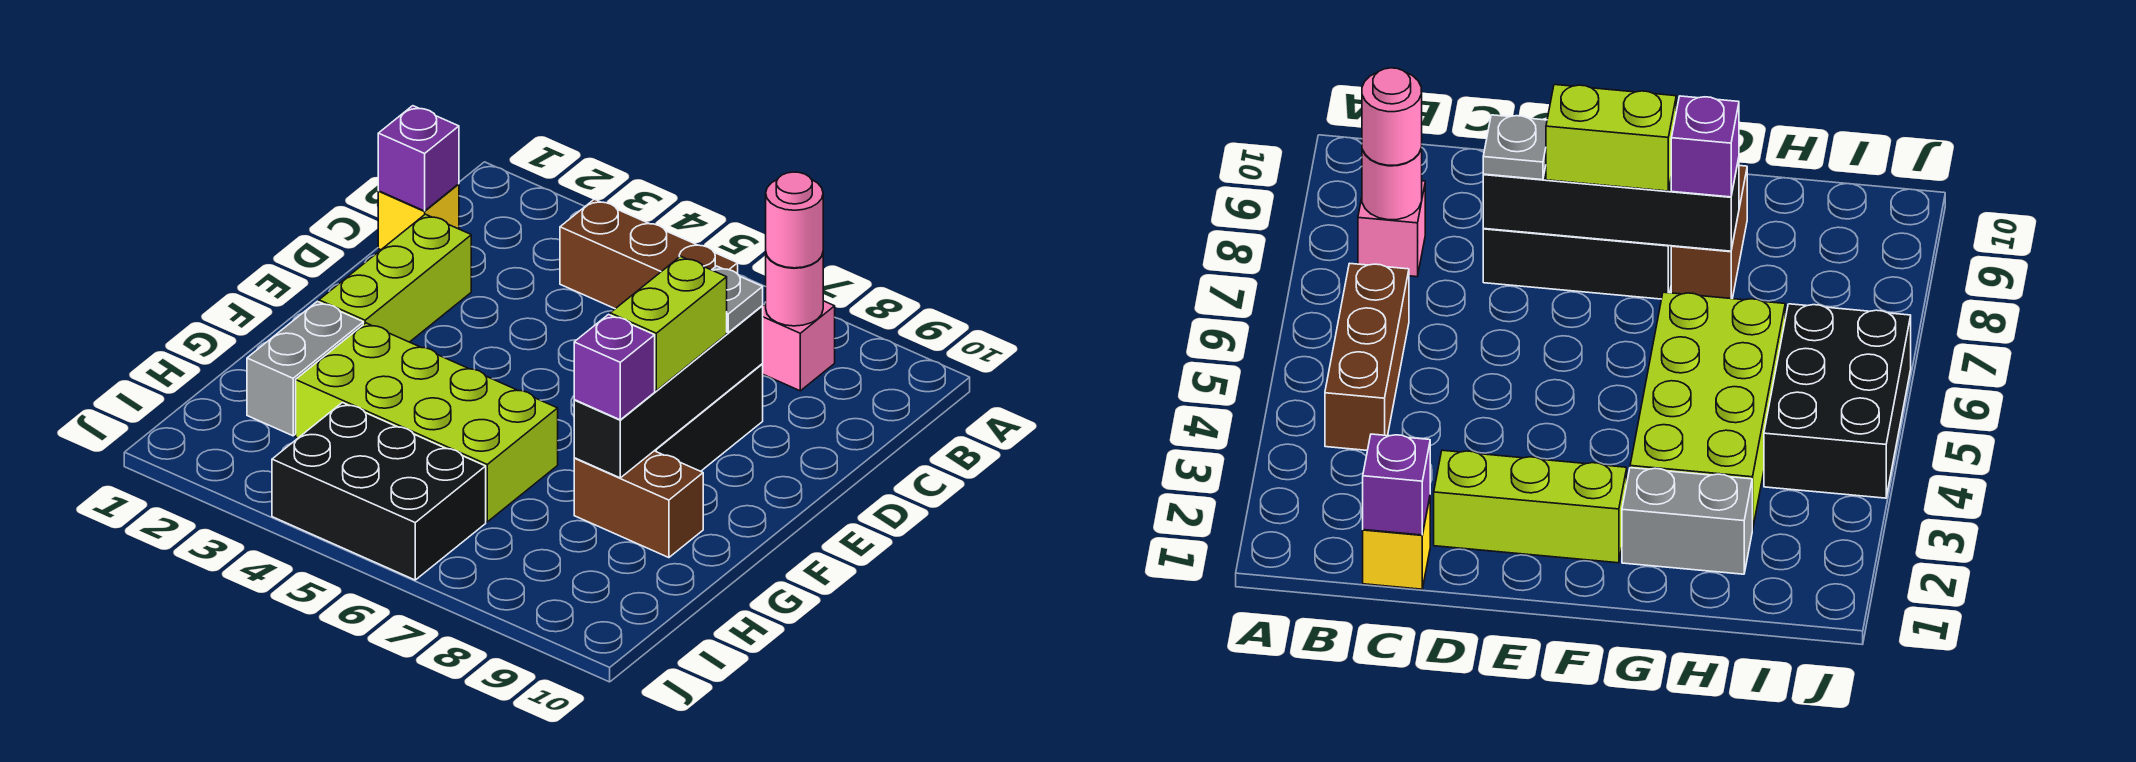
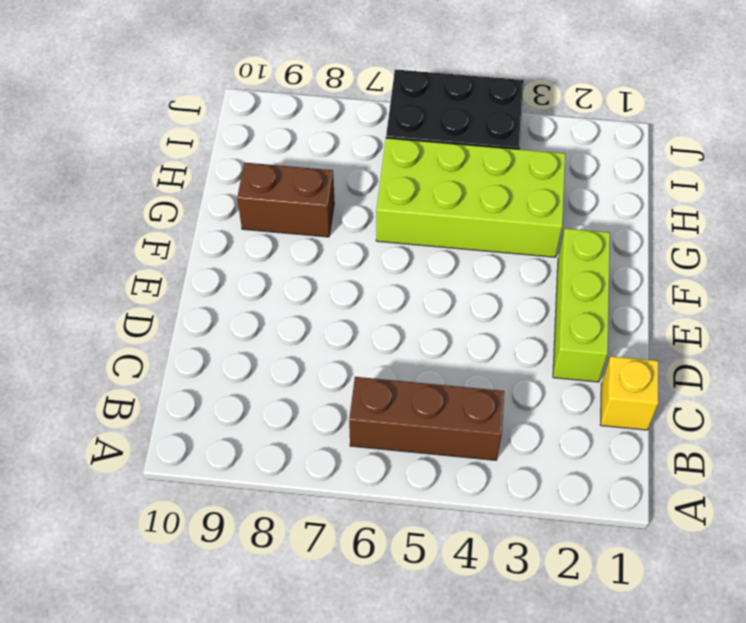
none -> pink brick B8 level 1
none -> black brick D8:F8 level 1
none -> grey brick G2:H2 level 1

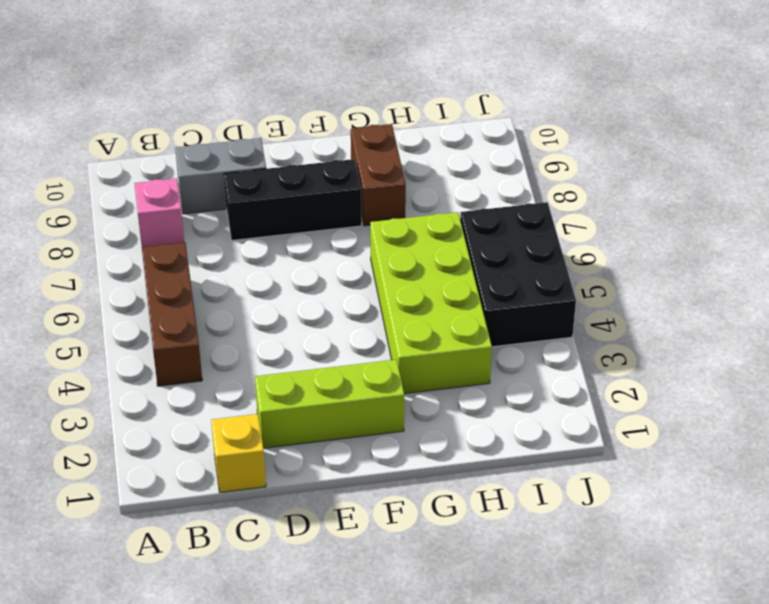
grey brick C9:D9 level 1 -> grey brick G2:H2 level 1
none -> pink round brick B8 level 2
none -> purple brick C1 level 2
none -> black brick D8:G8 level 2

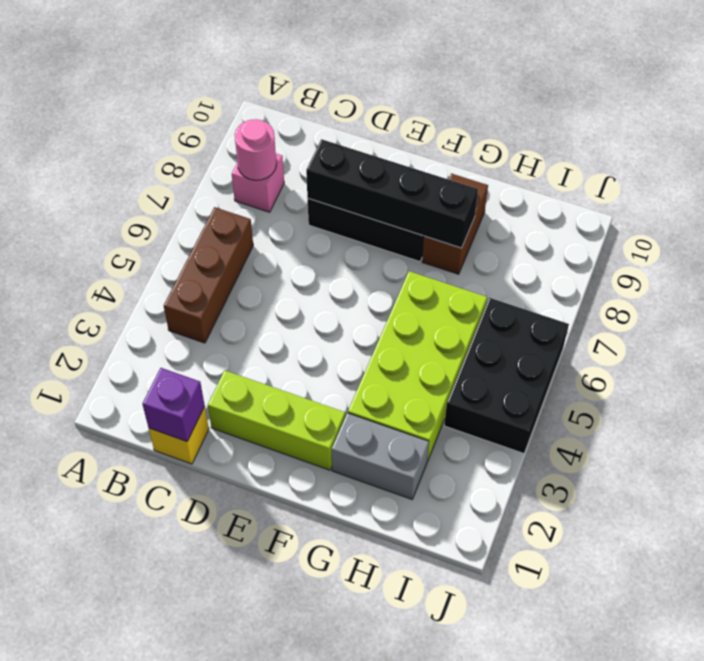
none -> pink round brick B8 level 3
none -> grey plate D8 level 3
none -> lime brick E8:F8 level 3

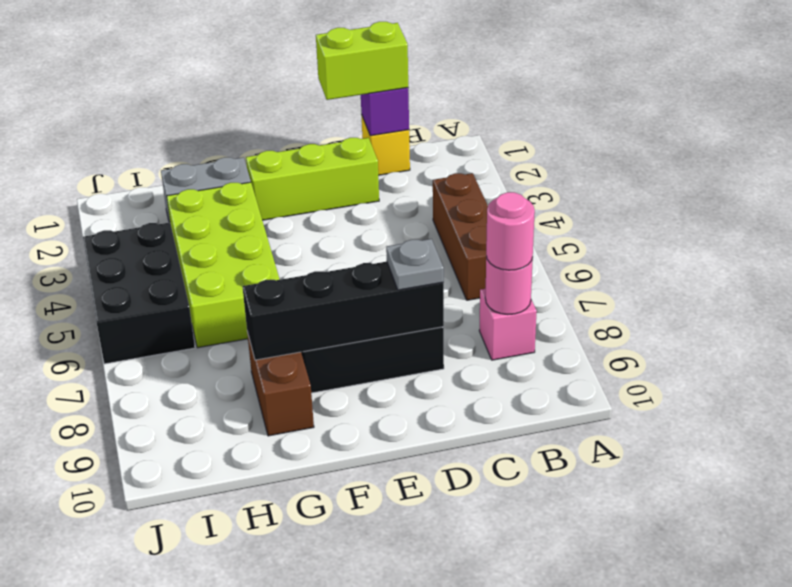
lime brick C1:D1 level 3 -> lime brick E8:F8 level 3
none -> purple brick G8 level 3

